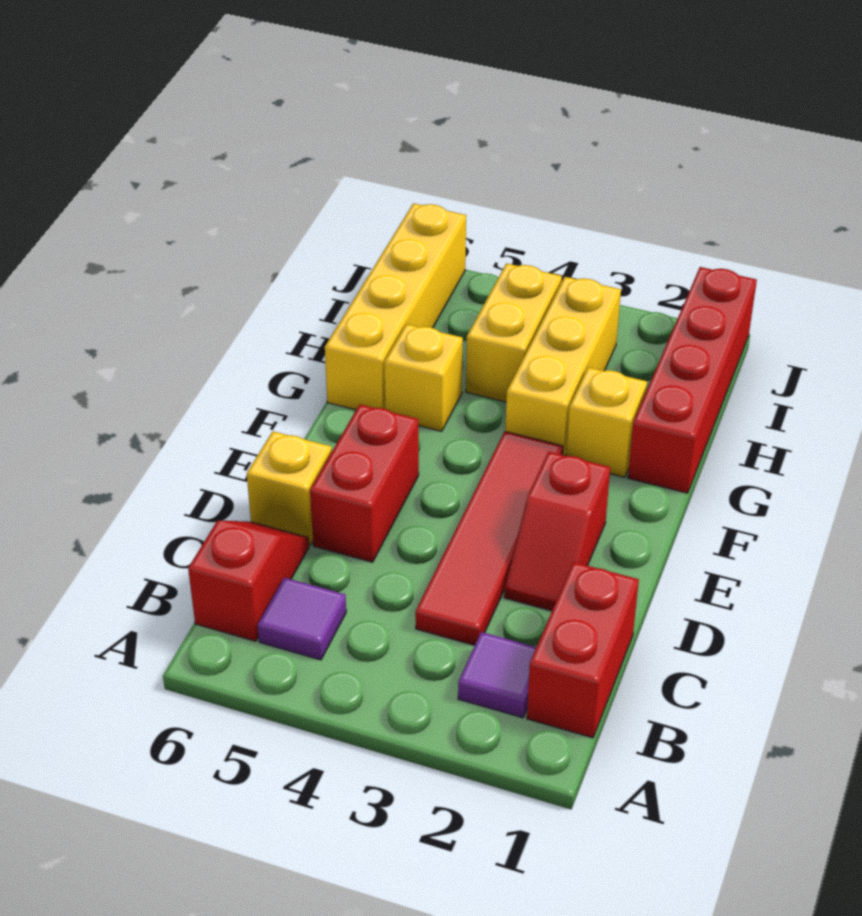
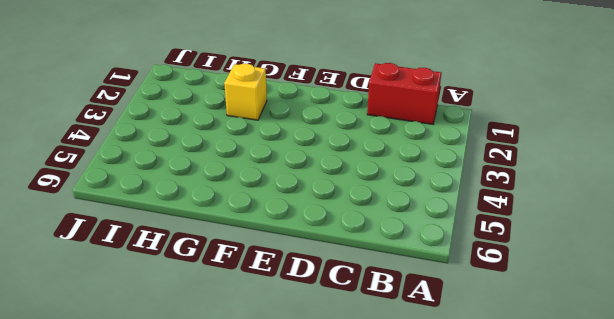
none -> purple tile B2 level 1
none -> purple tile B5 level 1
none -> red slope B6:C6 level 1 top B

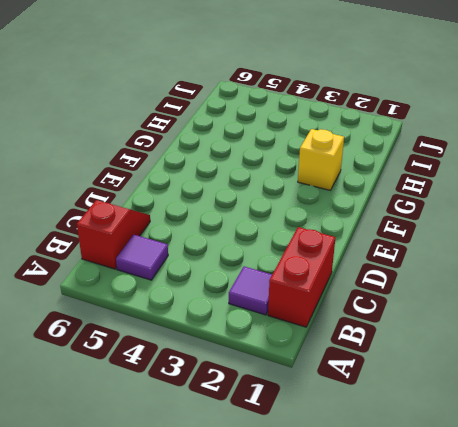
none -> red tile C3:F3 level 1
none -> red slope D2:E2 level 1 top E
none -> red brick D5:E5 level 1

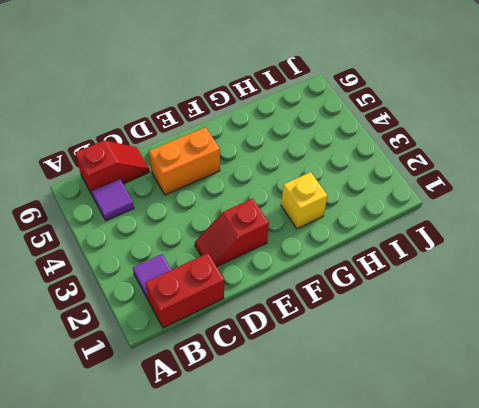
orange brick D5:E5 level 1 -> red brick D5:E5 level 1
none -> red tile C3:F3 level 1
none -> yellow brick D6 level 1
none -> red brick G1:J1 level 1

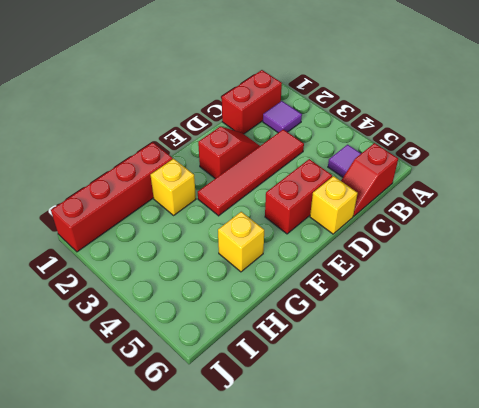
none -> yellow brick G3:I3 level 1
none -> yellow brick G6:J6 level 1
none -> yellow brick H4:I4 level 1

